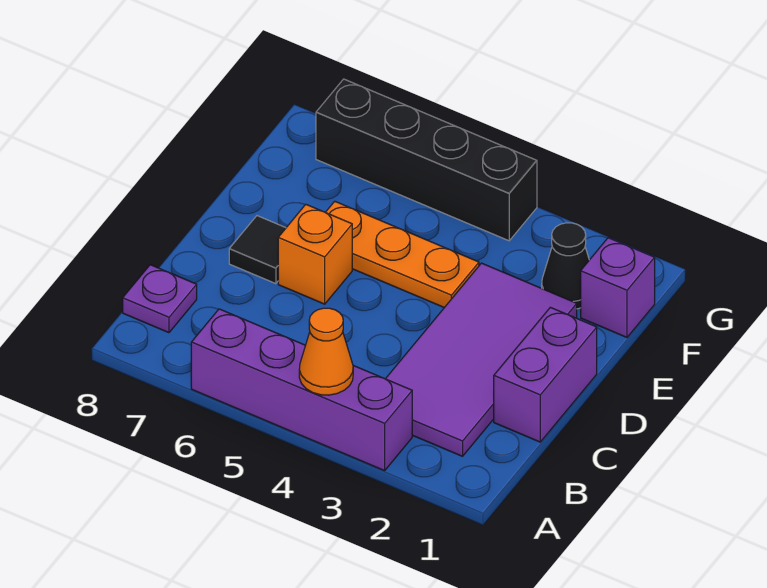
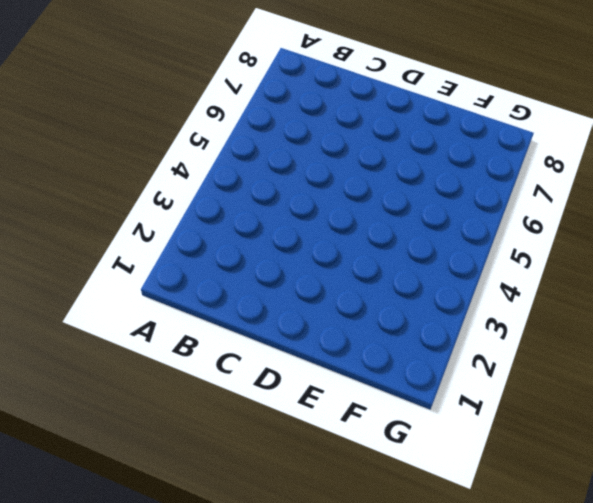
none -> purple brick A3:A6 level 1
none -> purple tile B2:E3 level 1

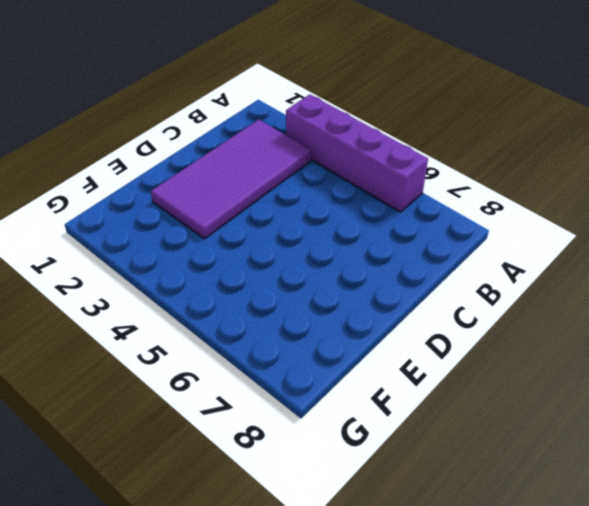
none -> purple plate B8 level 1
none -> purple brick C1:D1 level 1

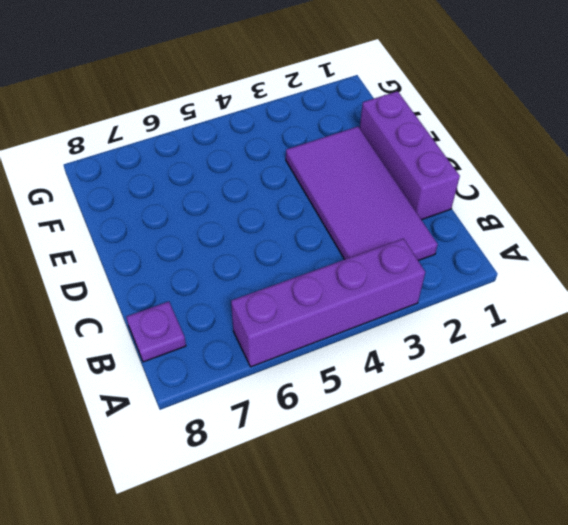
purple brick C1:E1 level 1 -> purple brick C1:D1 level 1
none -> orange brick D6 level 1
none -> black tile D7 level 1

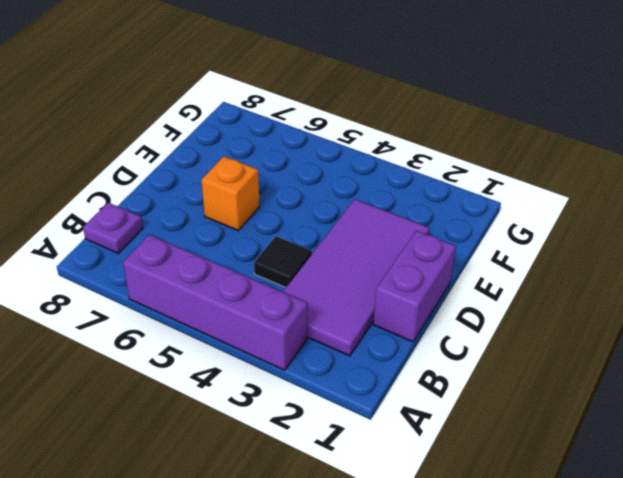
black tile C4 level 1 -> black tile D7 level 1
none -> orange plate E4:E6 level 1
none -> purple brick F1 level 1

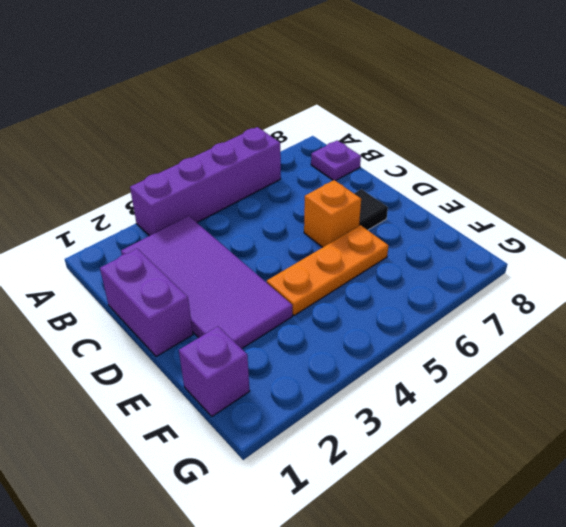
none -> black cone F2 level 1
none -> black brick G4:G7 level 1

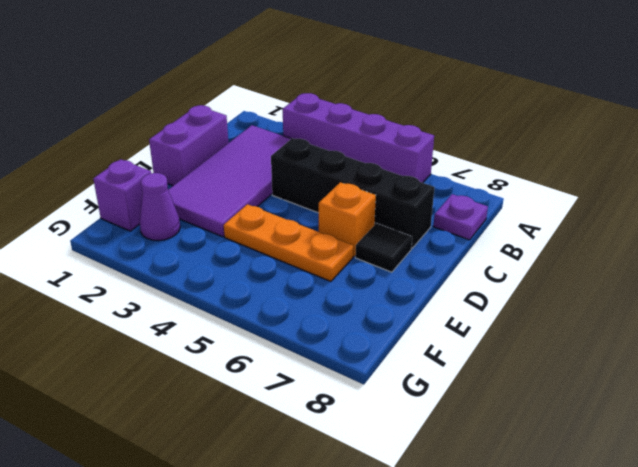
black brick C4:C7 level 1 -> black brick G4:G7 level 1
purple cone F2 level 1 -> black cone F2 level 1
none -> orange cone A4 level 2

